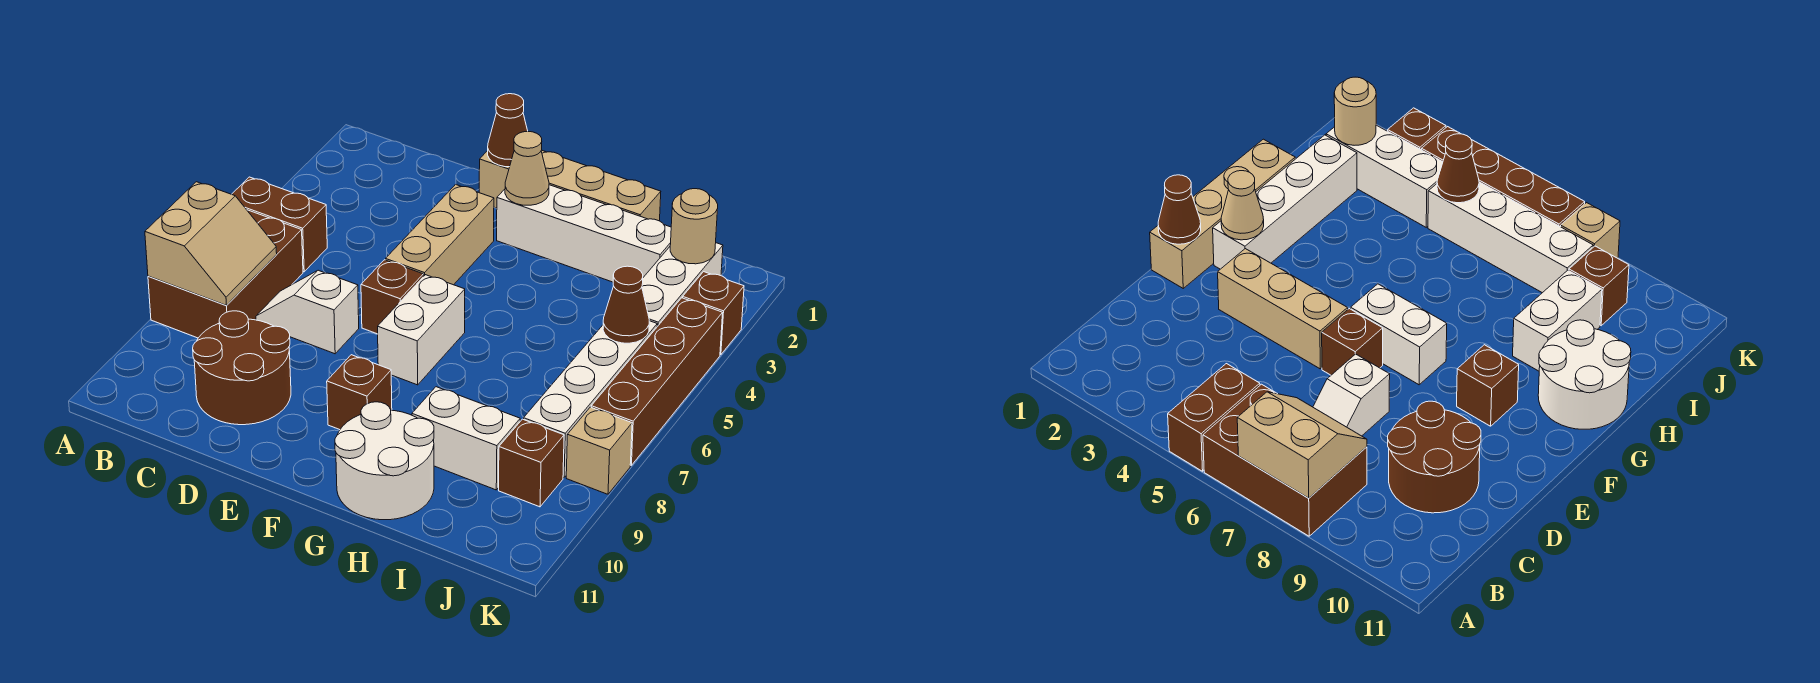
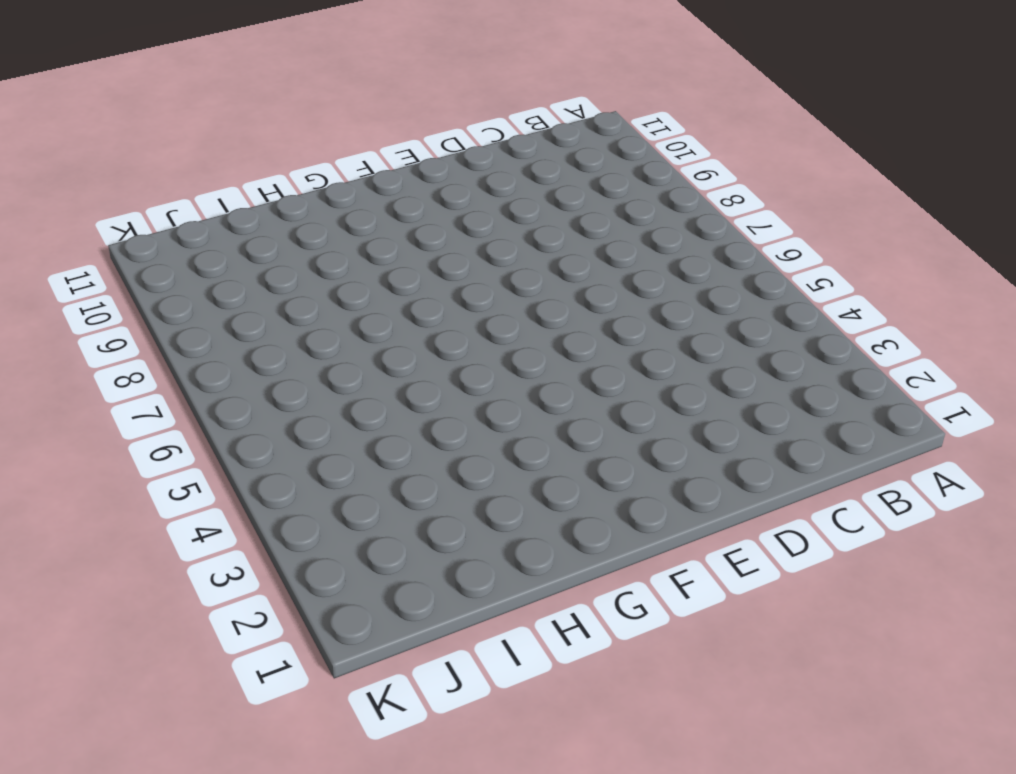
none -> brown brick A5:B5 level 1
none -> brown brick A6:B8 level 1
none -> white slope C7:D7 level 1 top D

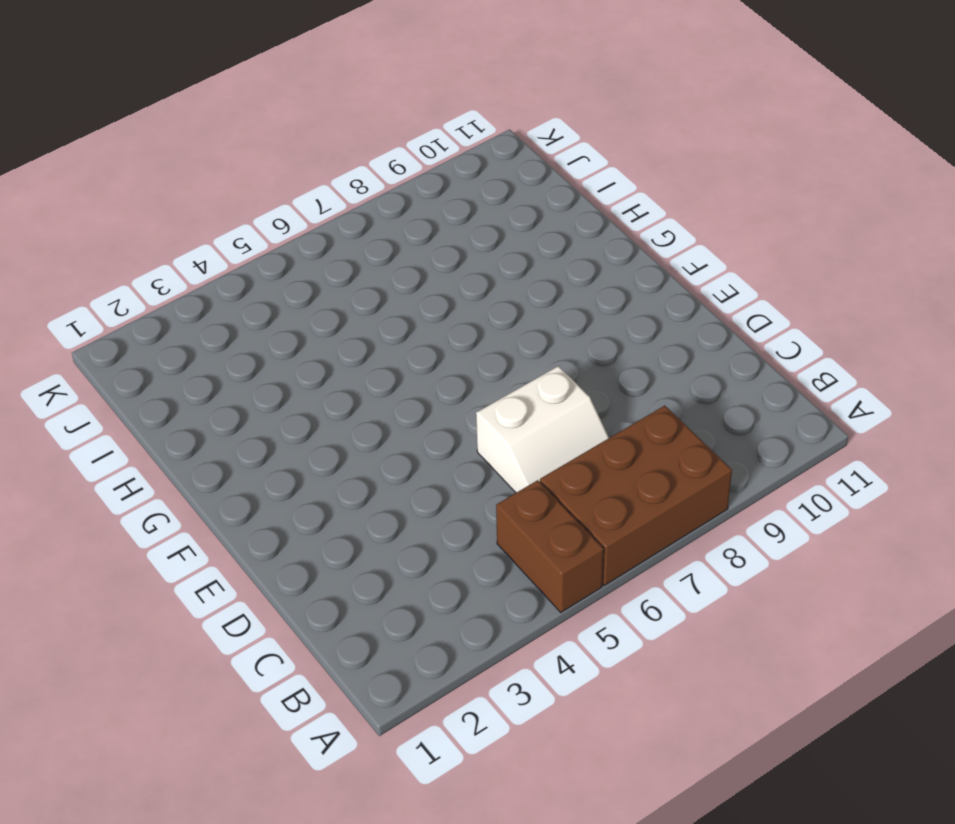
white slope C6:D7 level 1 top D -> white slope C7:D7 level 1 top D
none -> brown round brick C9:D10 level 1
none -> tan brick E1:H1 level 1
none -> tan brick E3:E5 level 1

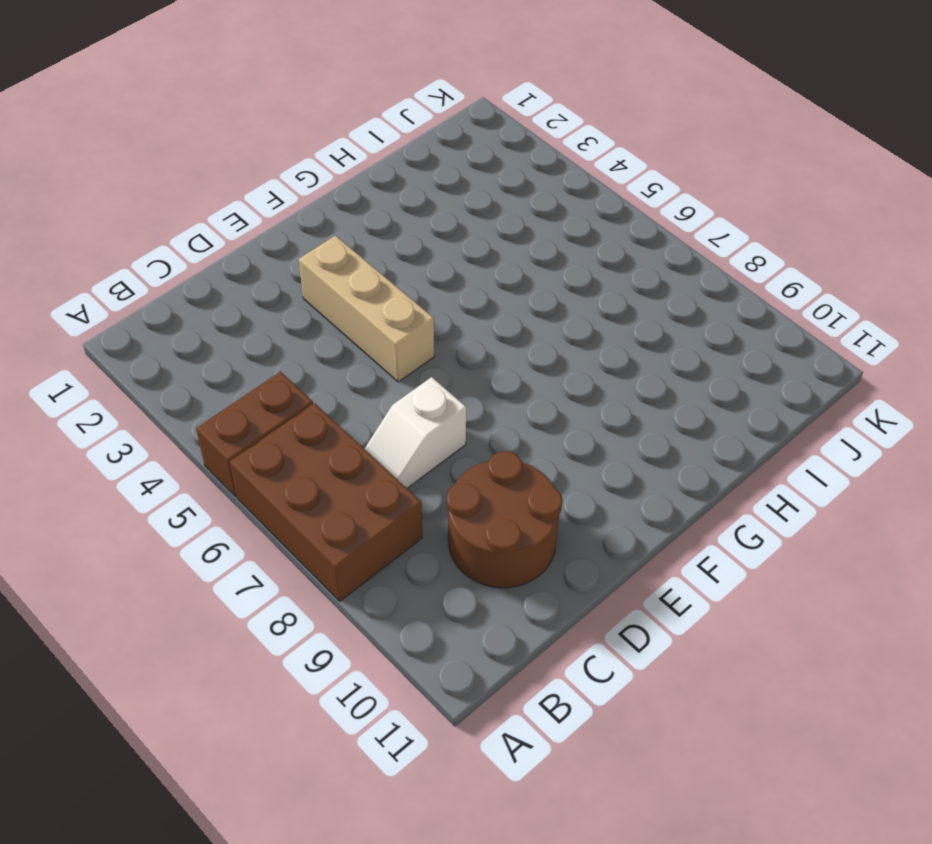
none -> tan brick E1:H1 level 1
none -> brown brick E6 level 1
none -> white brick F2:I2 level 1

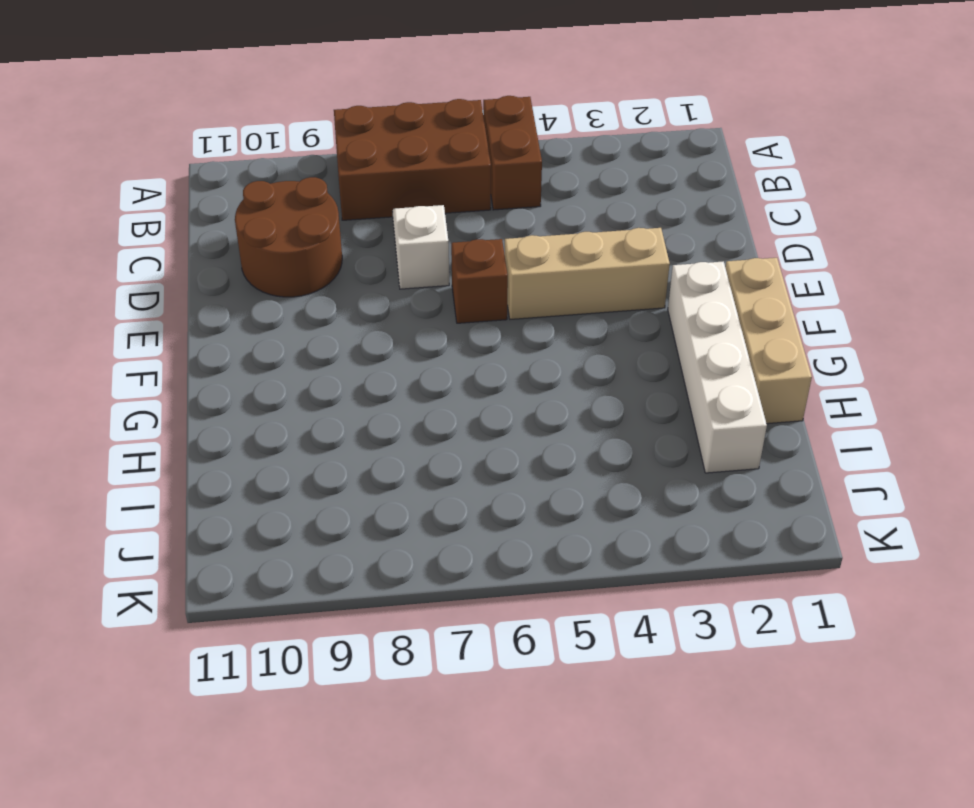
tan brick F1:H1 level 1 -> tan brick E1:H1 level 1
none -> white brick F6:F7 level 1
none -> brown brick F9 level 1
none -> white round brick G10:H11 level 1

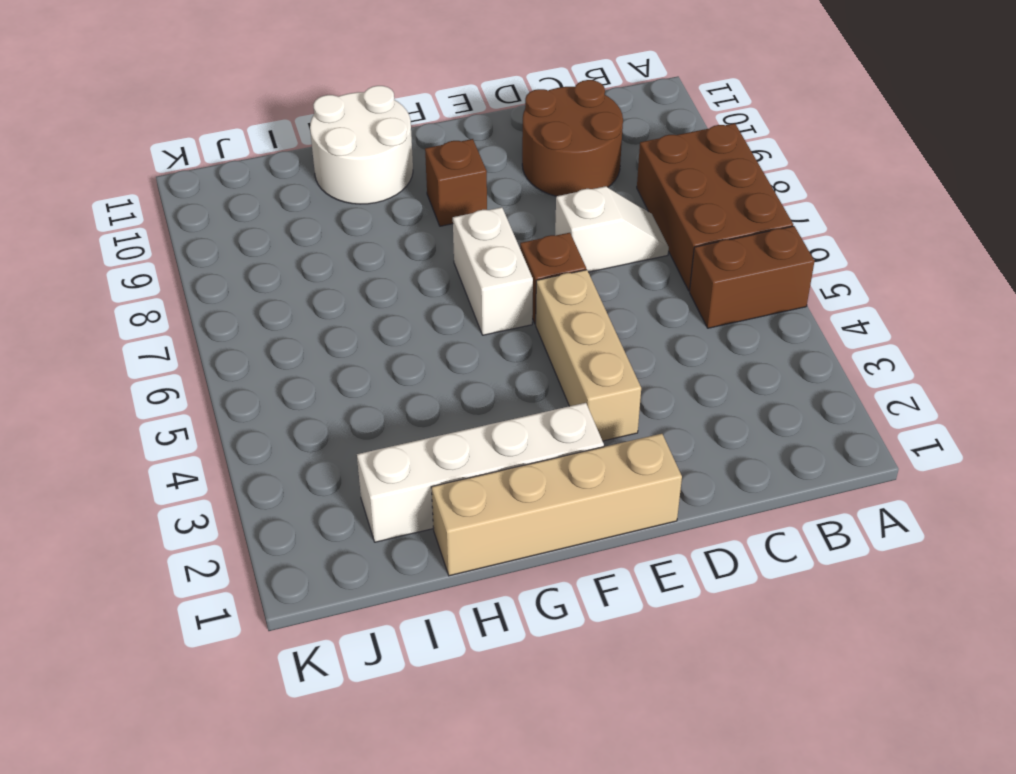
none -> white brick H9:I9 level 1
none -> white brick J2:J4 level 1
none -> white brick J5:J8 level 1

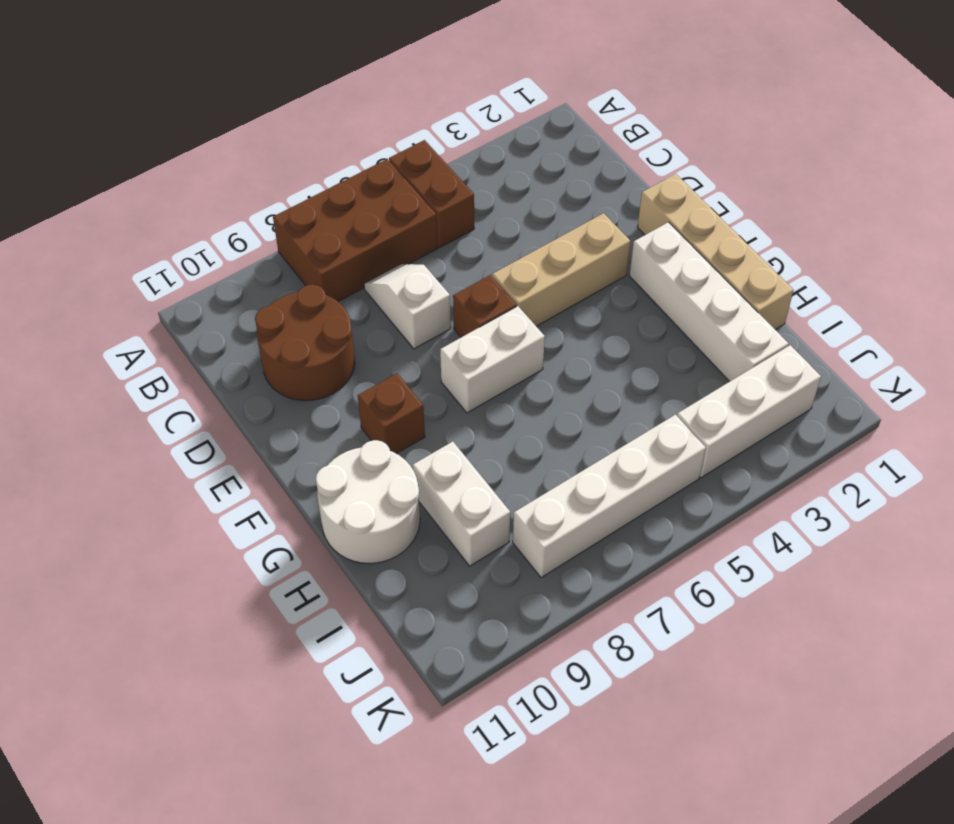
none -> brown brick J9 level 1
none -> brown brick K3 level 1
none -> brown brick K4:K7 level 1

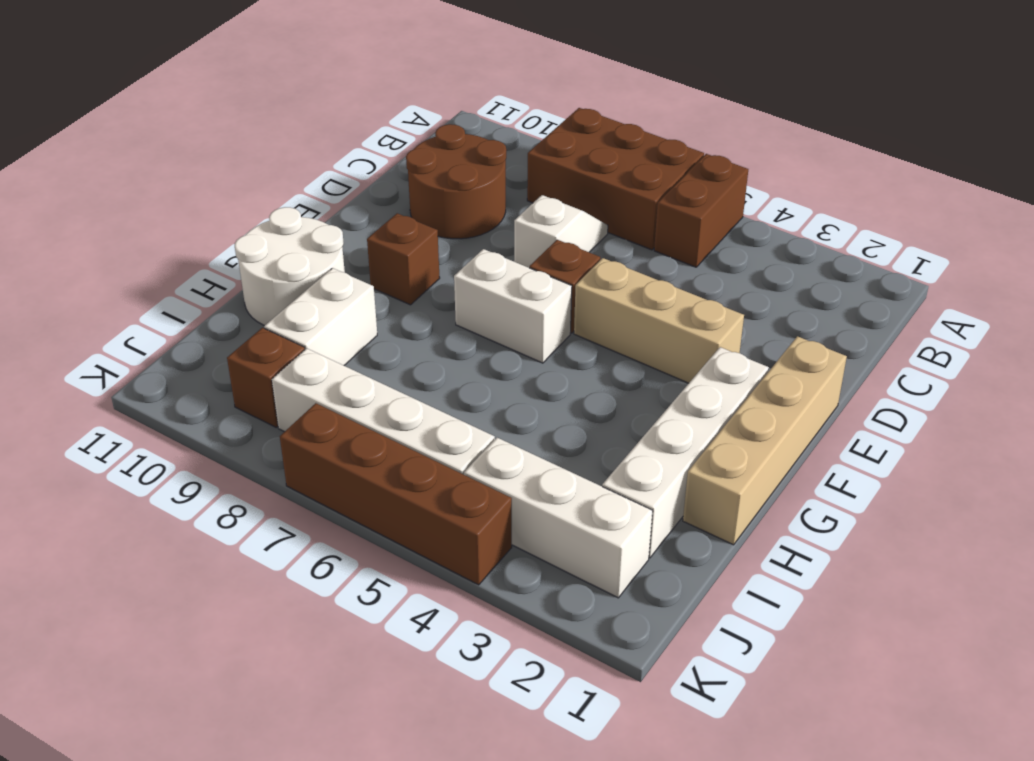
none -> brown brick K3 level 1
none -> tan brick K8 level 1
none -> tan slope A7:B8 level 2 top A

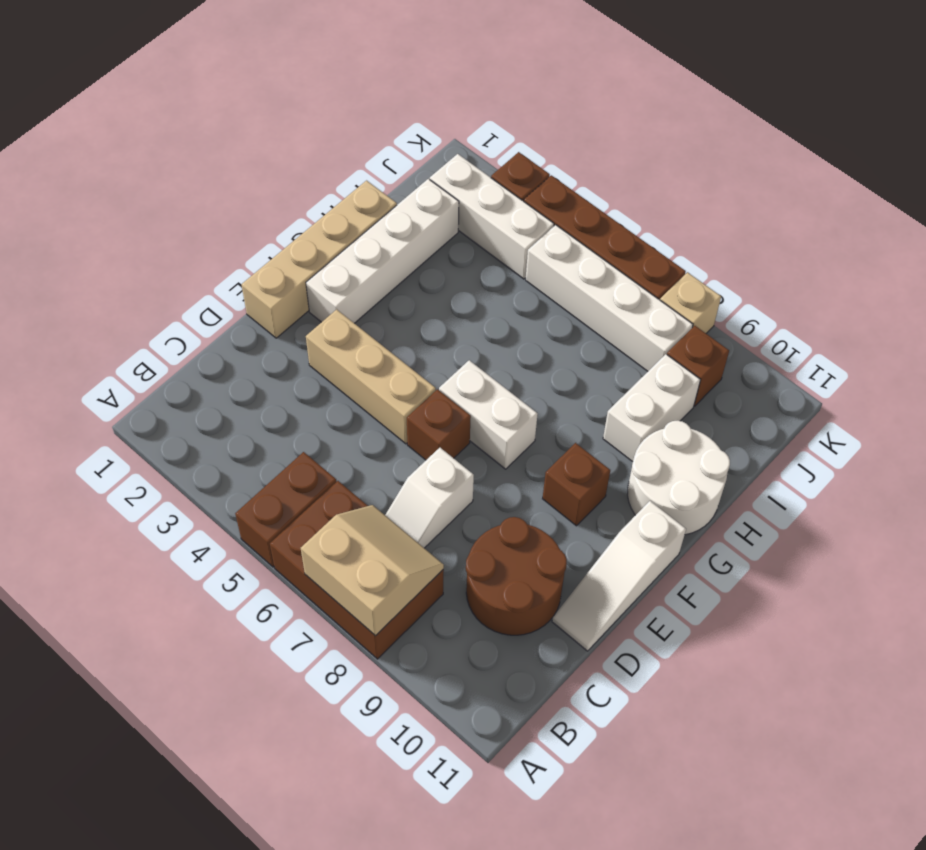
white slope D11:F11 level 1 top F -> none
none -> brown cone E1 level 2
none -> tan cone F2 level 2
none -> tan round brick J2 level 2

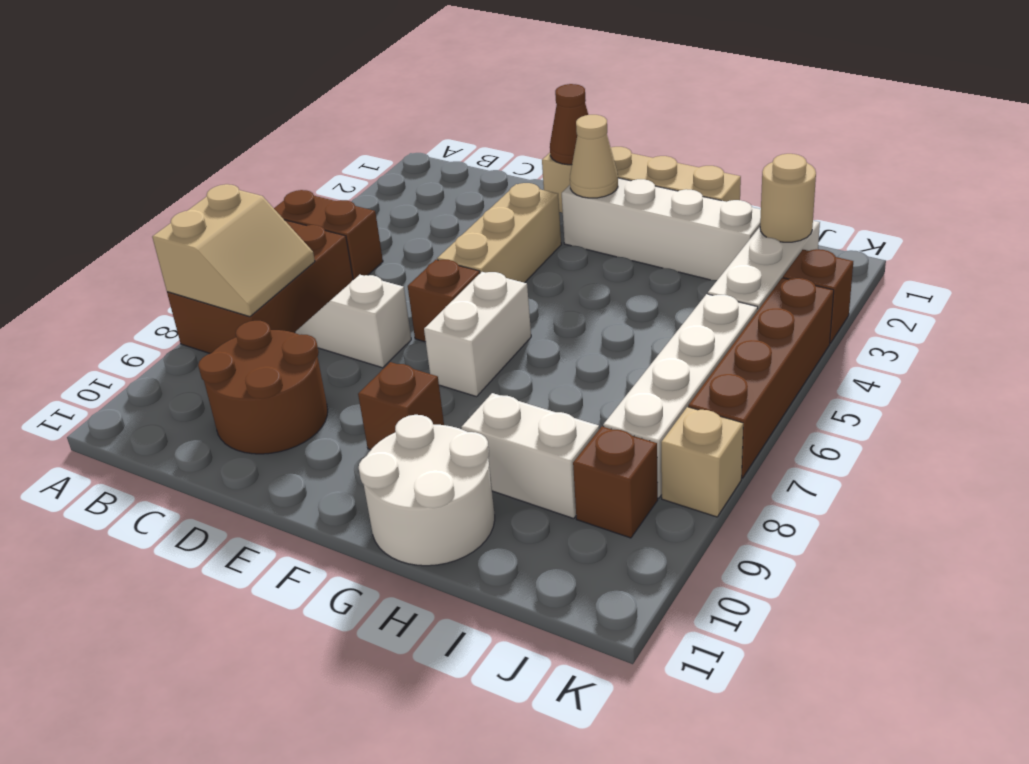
none -> brown cone J5 level 2

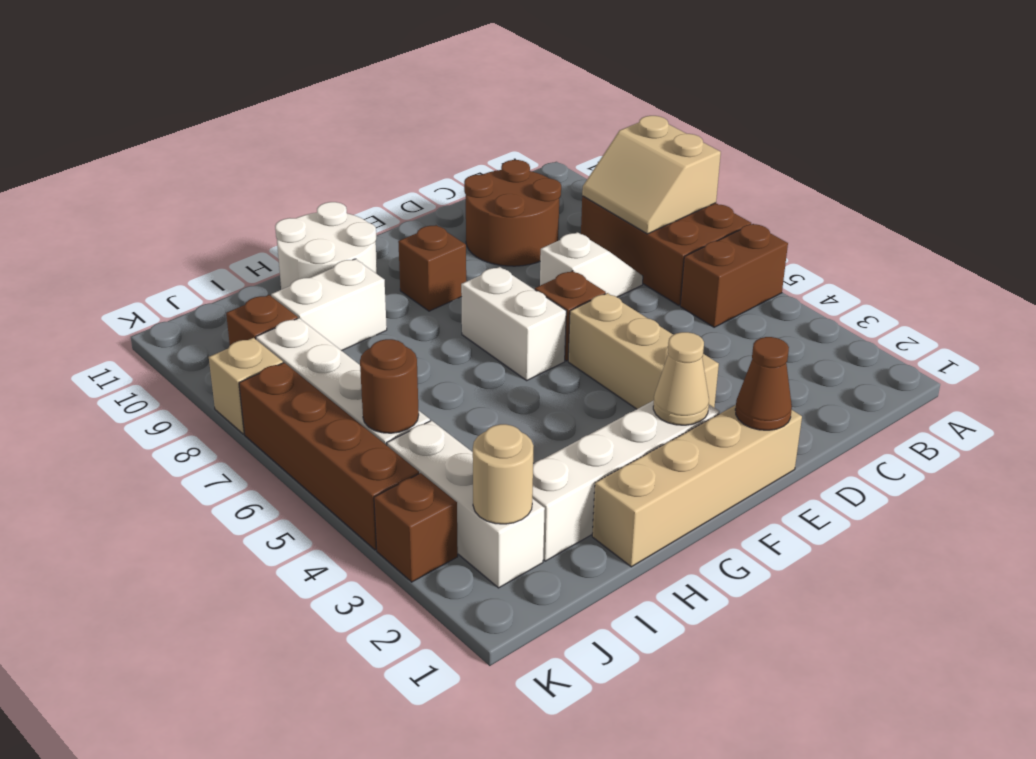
brown round brick J5 level 2 -> brown cone J5 level 2

